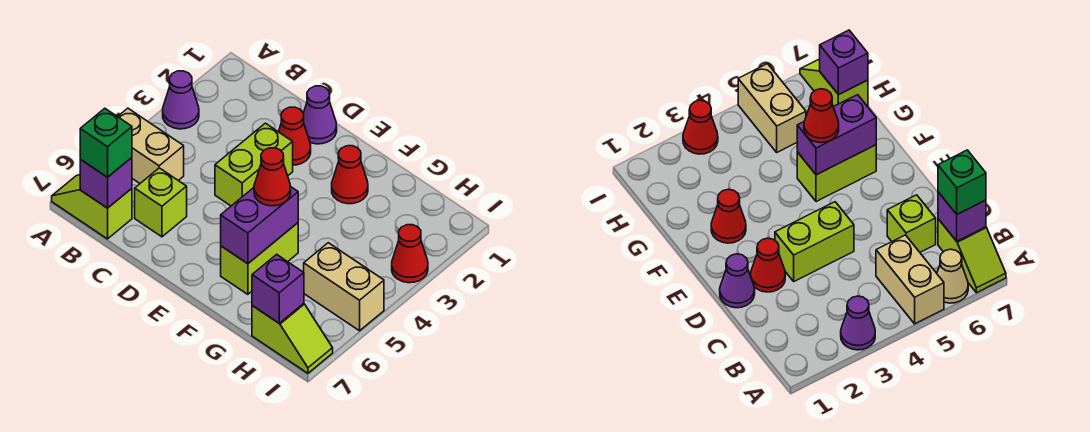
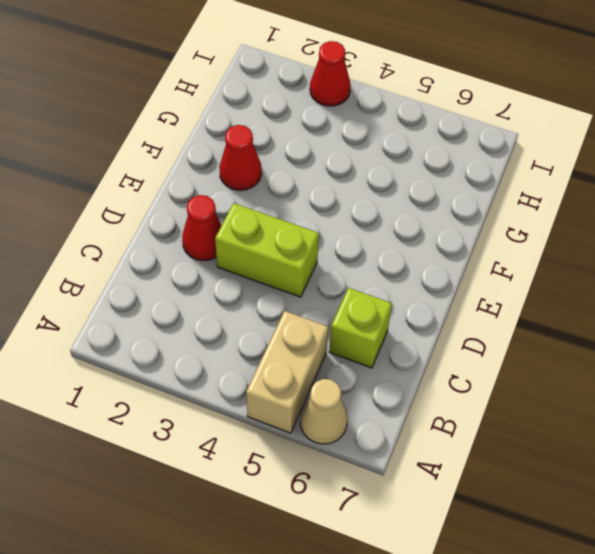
none -> purple cone A3 level 1
none -> lime slope A7:B7 level 1 top B
none -> purple cone D1 level 1

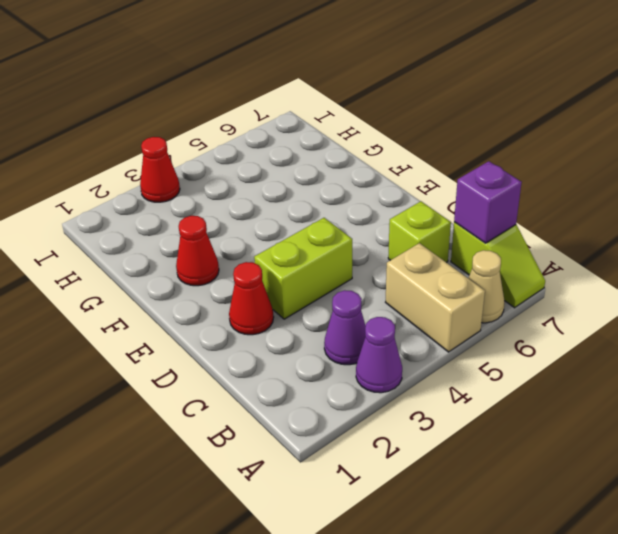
purple cone B3 level 1 -> purple cone D1 level 1
none -> lime brick F5:F6 level 1
none -> tan brick H5:I5 level 1
none -> lime slope H7:I7 level 1 top H

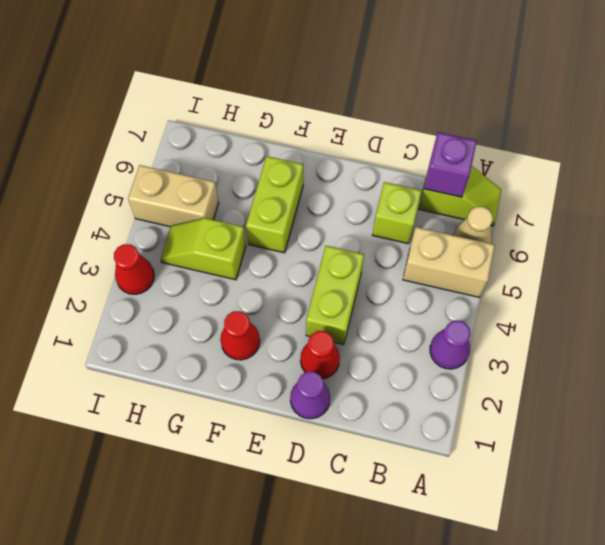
lime slope G4:H4 level 1 top G -> lime slope H7:I7 level 1 top H
none -> purple brick F5:F6 level 2
none -> purple brick H7 level 2
none -> green brick B7 level 3

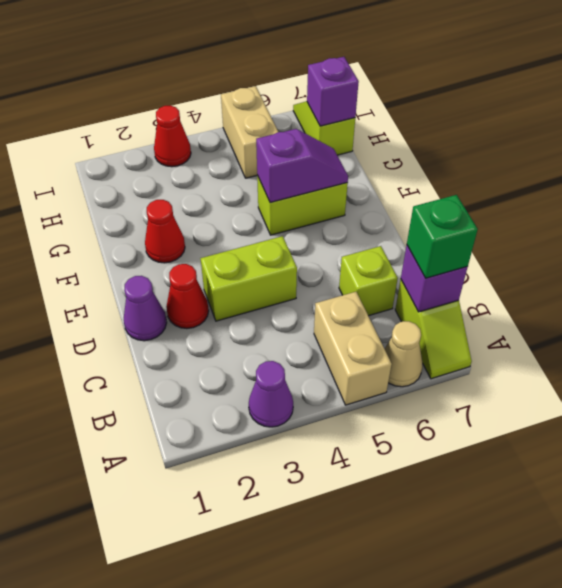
purple slope F5:F6 level 2 top 5 -> purple brick F5:F6 level 2
none -> red cone F5 level 3

